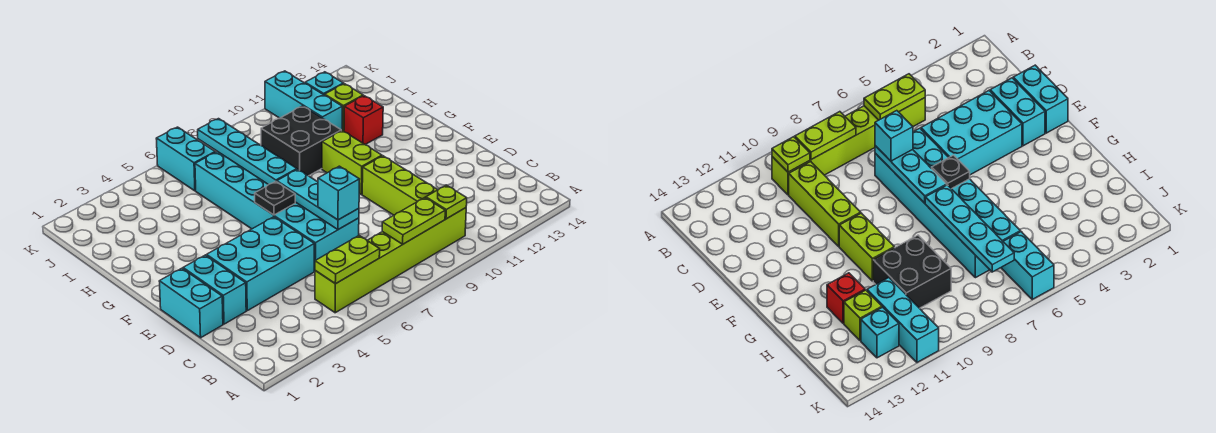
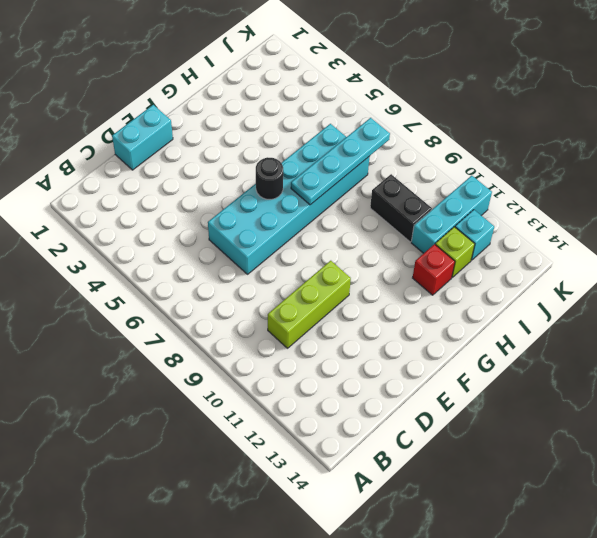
black round brick F6 level 2 -> black plate F6 level 2
black brick I9:I10 level 1 -> black brick H9:I10 level 1
none -> lime brick B5:B10 level 1
none -> cyan brick D2:E2 level 1
none -> cyan brick D3:E5 level 1

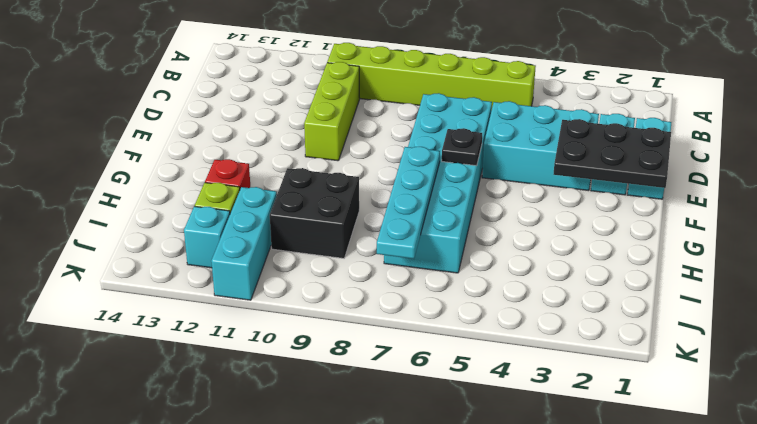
black plate E1:F3 level 2 -> none
none -> lime brick F10:G10 level 1
none -> cyan brick J6:K6 level 1
none -> lime plate B5:B6 level 2

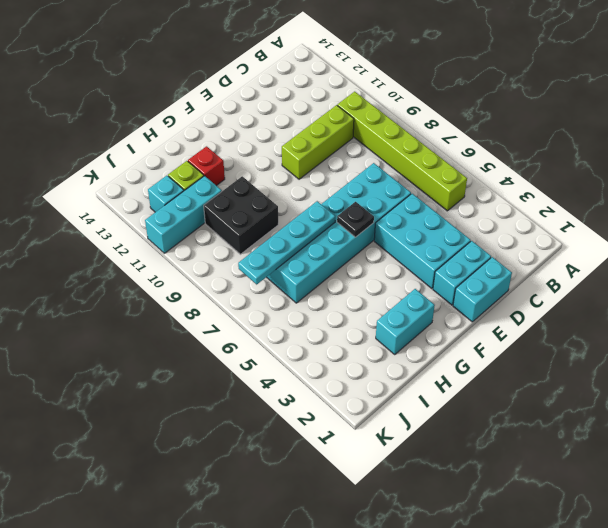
cyan brick G2:H2 level 1 -> cyan brick J6:K6 level 1
none -> lime brick F10:G10 level 1
none -> lime plate B5:B6 level 2
none -> lime plate B8:B9 level 2

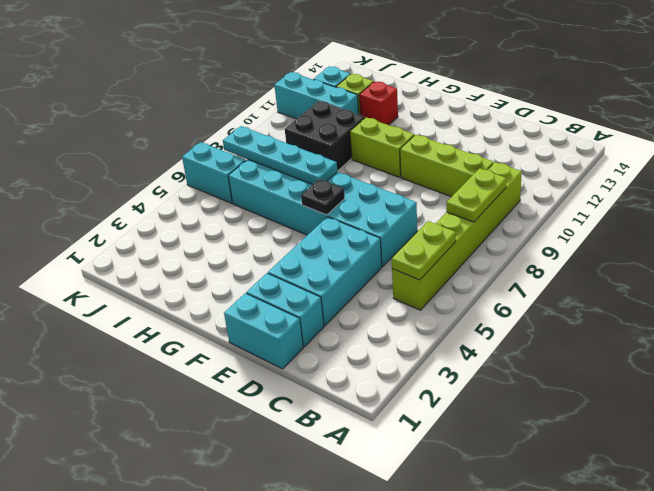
none -> lime plate B10 level 2
none -> cyan plate D7:F7 level 2
none -> cyan brick D7 level 3

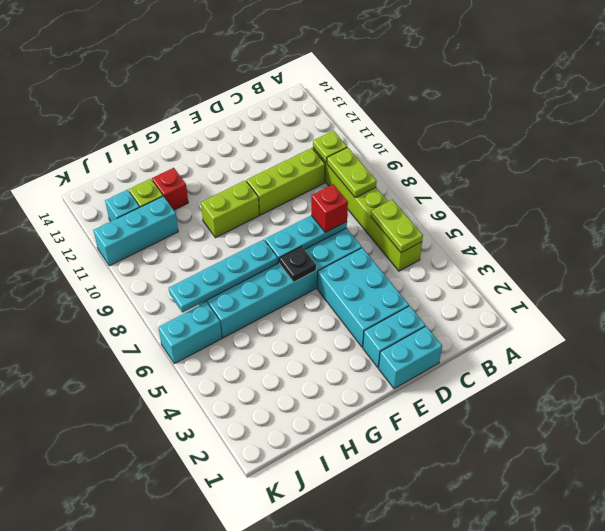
red brick D7 level 3 -> cyan brick D7 level 3
none -> black brick H9:I10 level 1

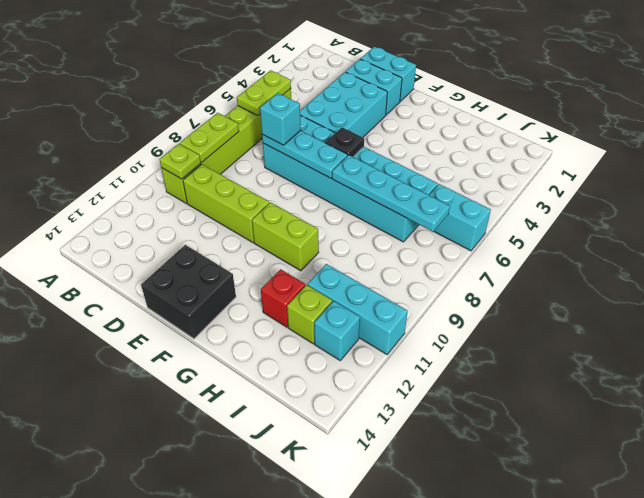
black brick E13:F14 level 1 -> black brick H9:I10 level 1

